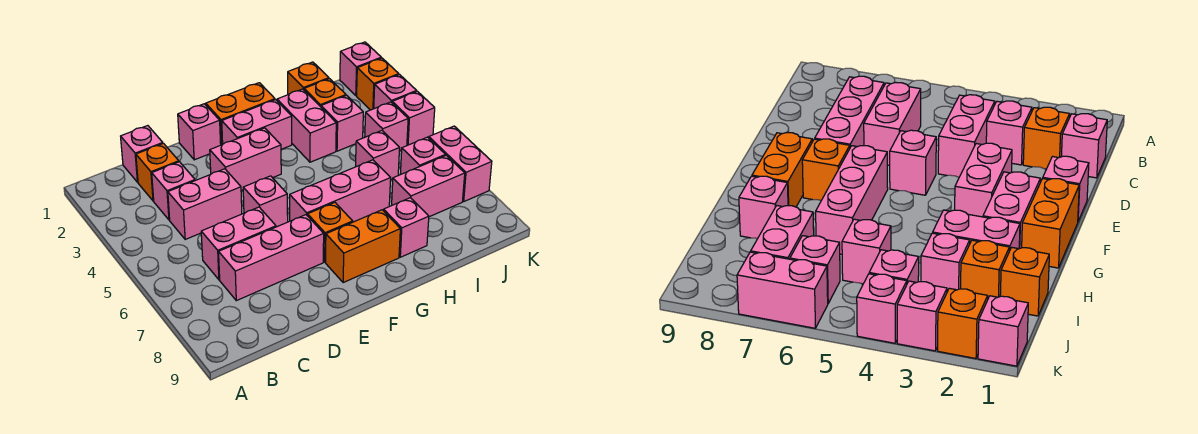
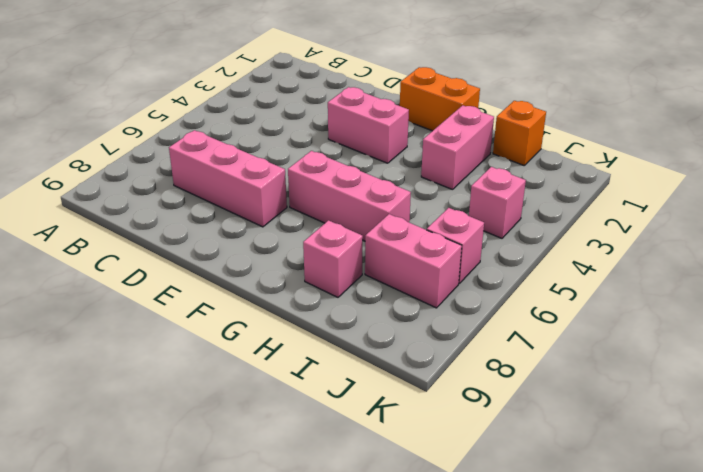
none -> pink brick C1 level 1
none -> orange brick C2 level 1
none -> pink brick C3 level 1

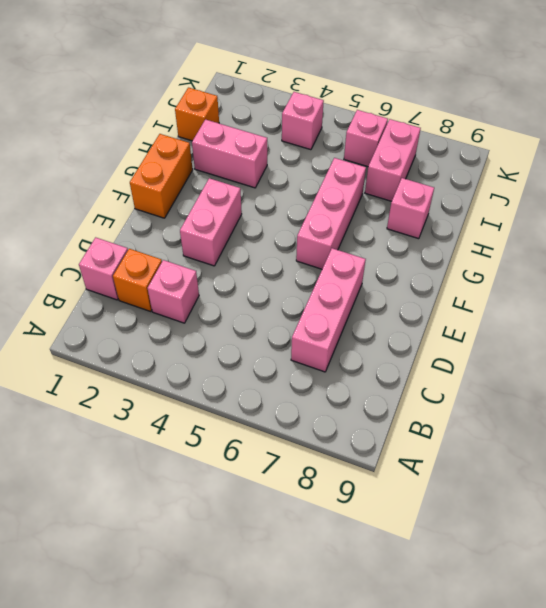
none -> pink brick C4:D4 level 1
none -> pink brick C6:D6 level 1
none -> pink brick E1 level 1

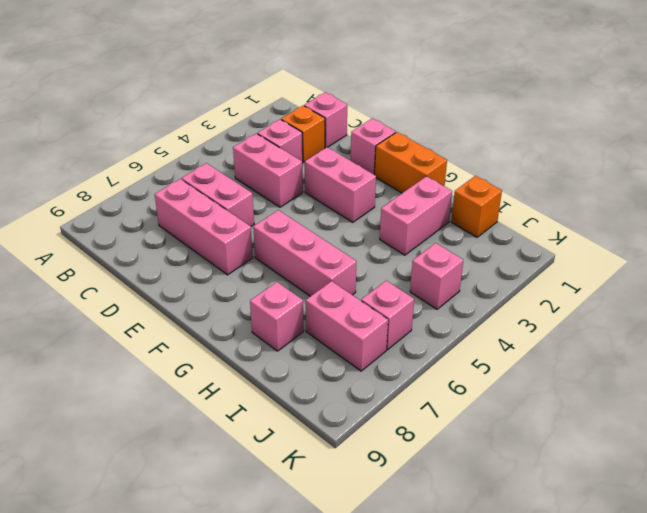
none -> pink brick E5 level 1
none -> pink brick F2:G2 level 1
none -> orange brick F7 level 1

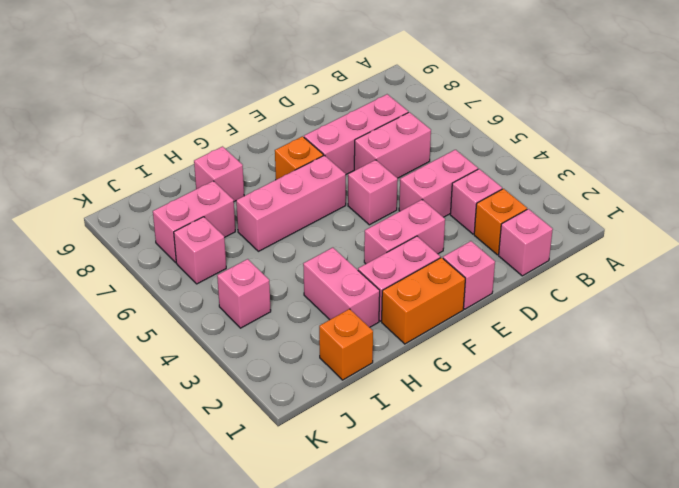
none -> orange brick F8:G8 level 1
none -> orange brick I2 level 1
none -> pink brick I3 level 1

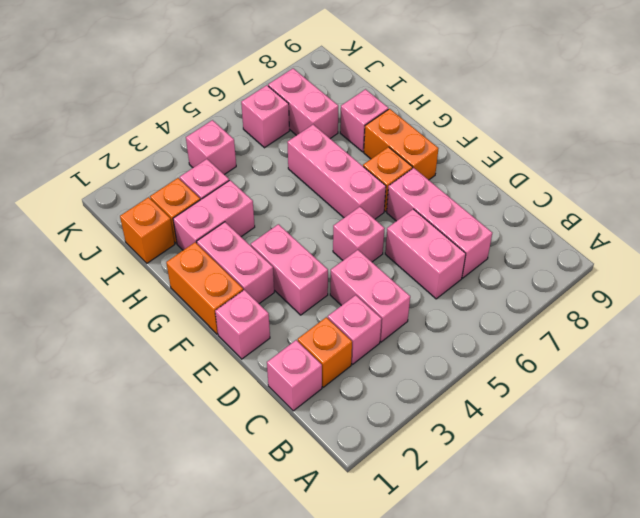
none -> pink brick I5 level 1
none -> pink brick K1 level 1
none -> orange brick K2 level 1

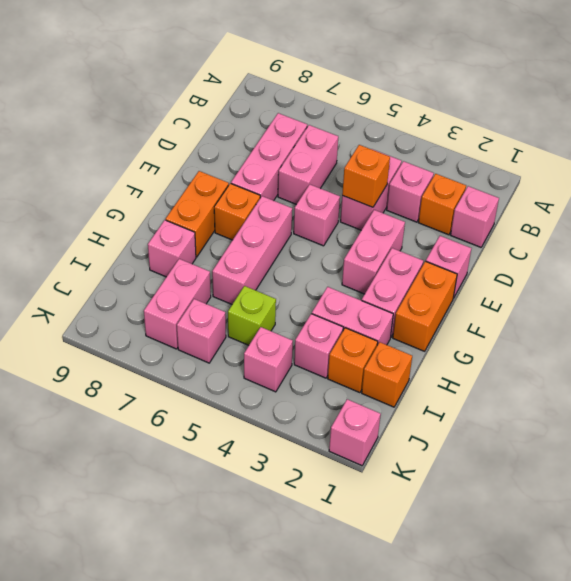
orange brick D4 level 2 -> orange brick K2 level 1
lime brick I5 level 1 -> pink brick I5 level 1
none -> pink brick K3 level 1
none -> pink brick K4 level 1
none -> pink brick K6:K7 level 1

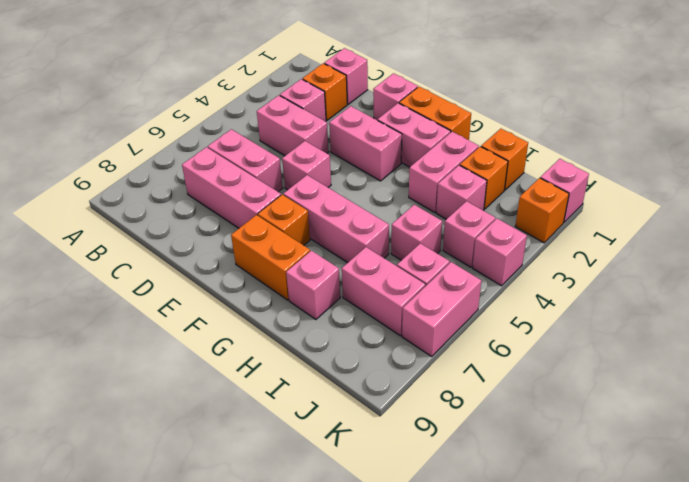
none -> pink brick K3 level 1

